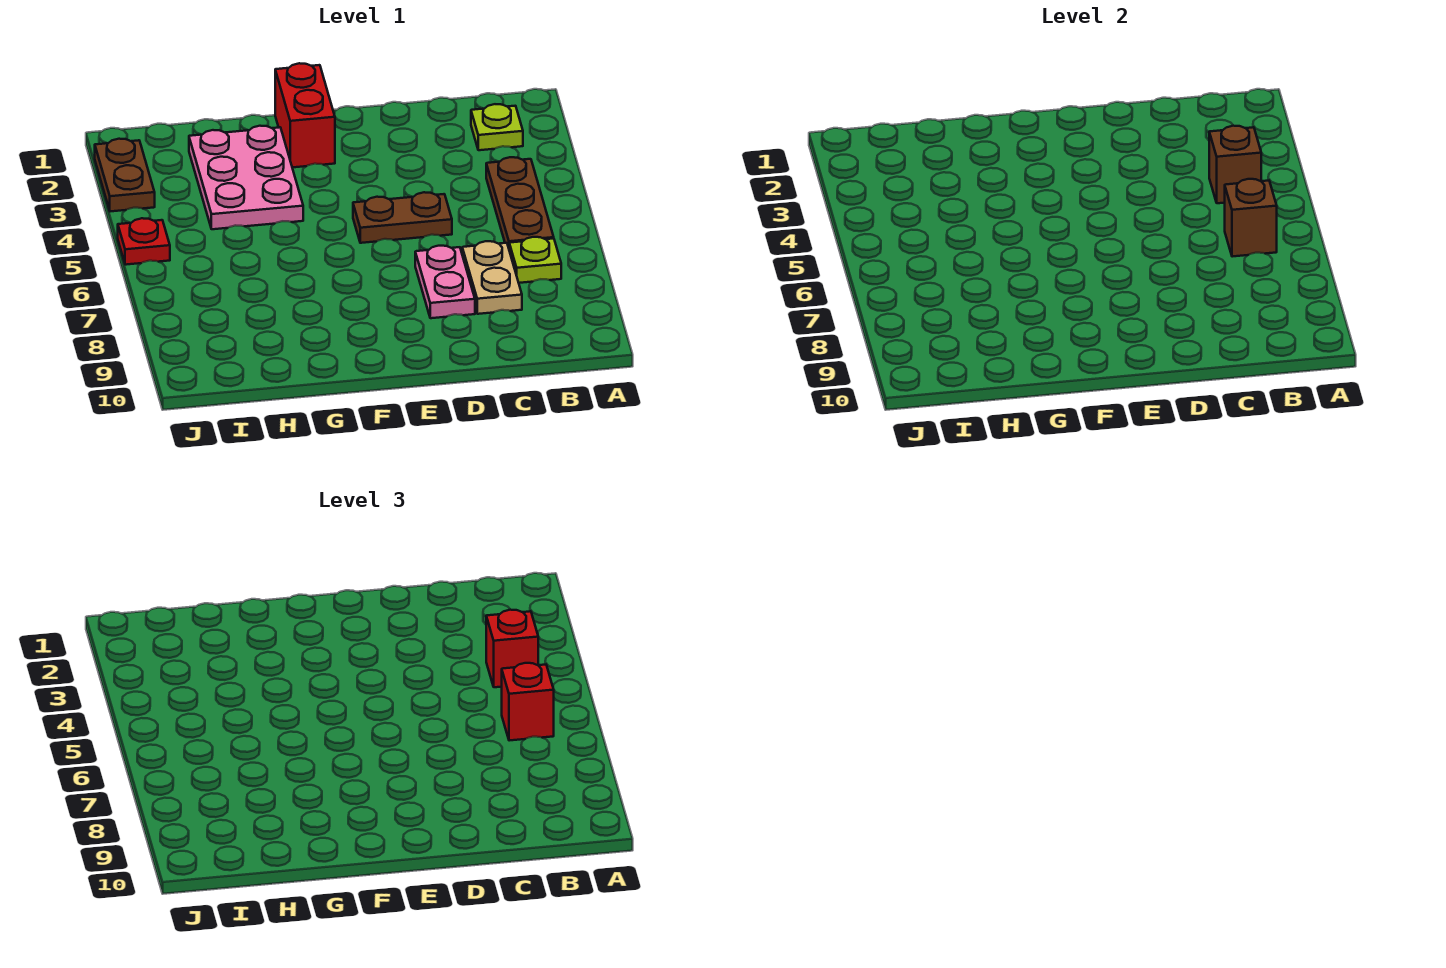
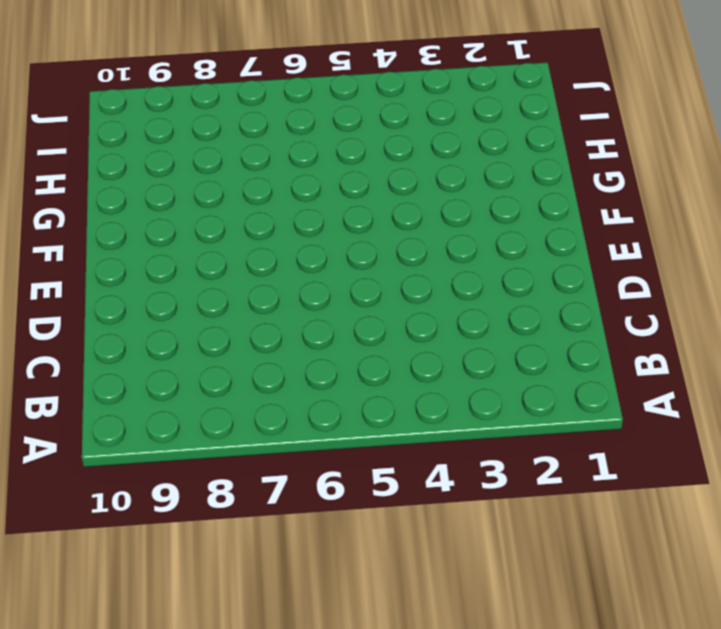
none -> lime plate B2 level 1
none -> brown plate B4:B6 level 1
none -> lime plate B7 level 1

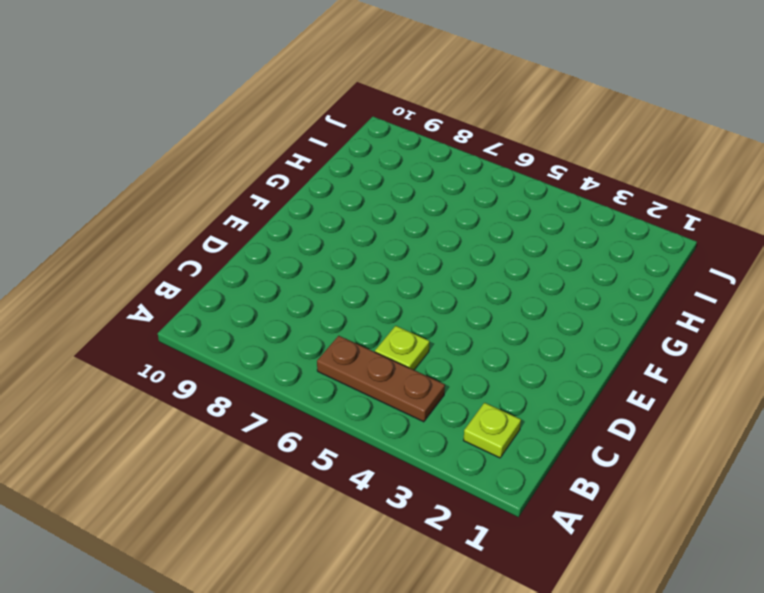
lime plate C5 level 1 -> lime plate B7 level 1
none -> tan plate C7:C8 level 1
none -> brown plate D5:E5 level 1
none -> pink plate D7:D8 level 1

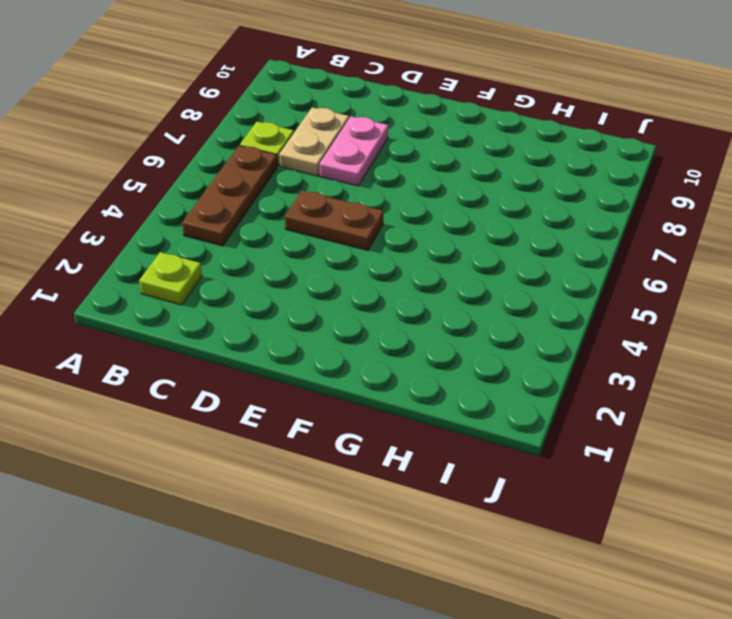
none -> red brick F1:F2 level 1
none -> pink plate G2:H4 level 1
none -> brown plate J2:J3 level 1

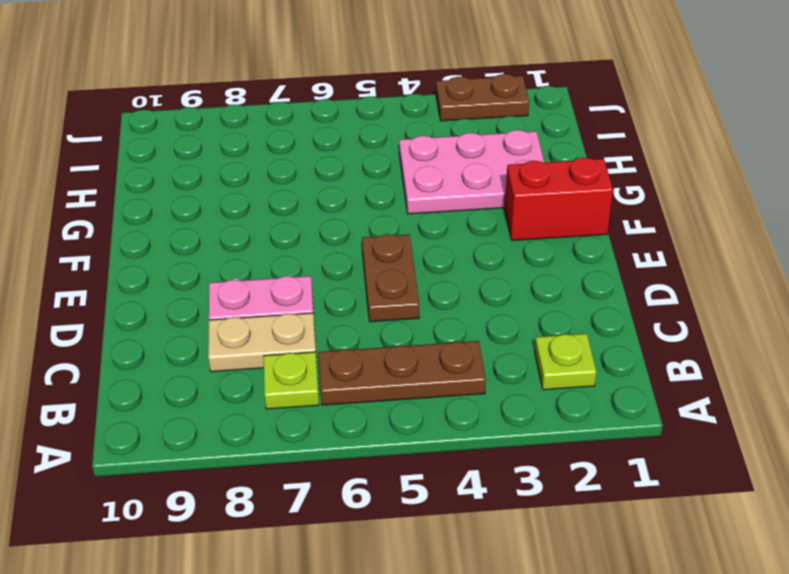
none -> red plate J5 level 1
none -> brown brick B4 level 2
none -> brown brick B6 level 2

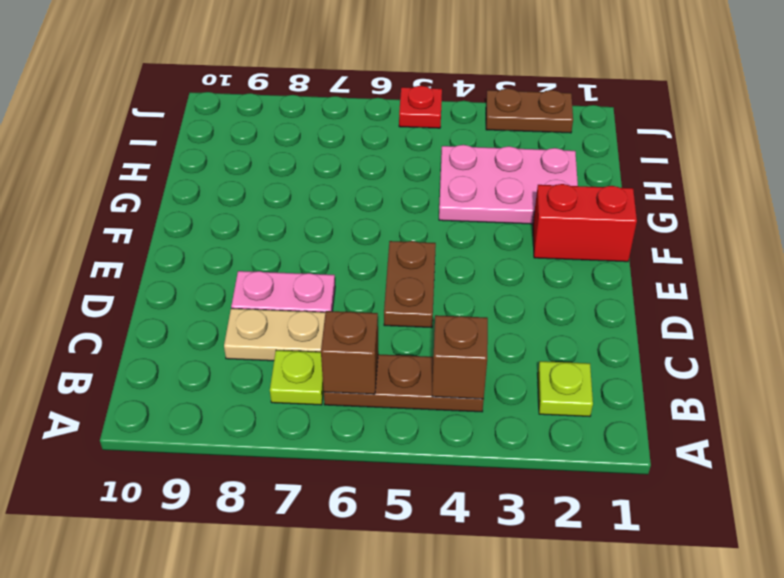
none -> red brick B4 level 3
none -> red brick B6 level 3

